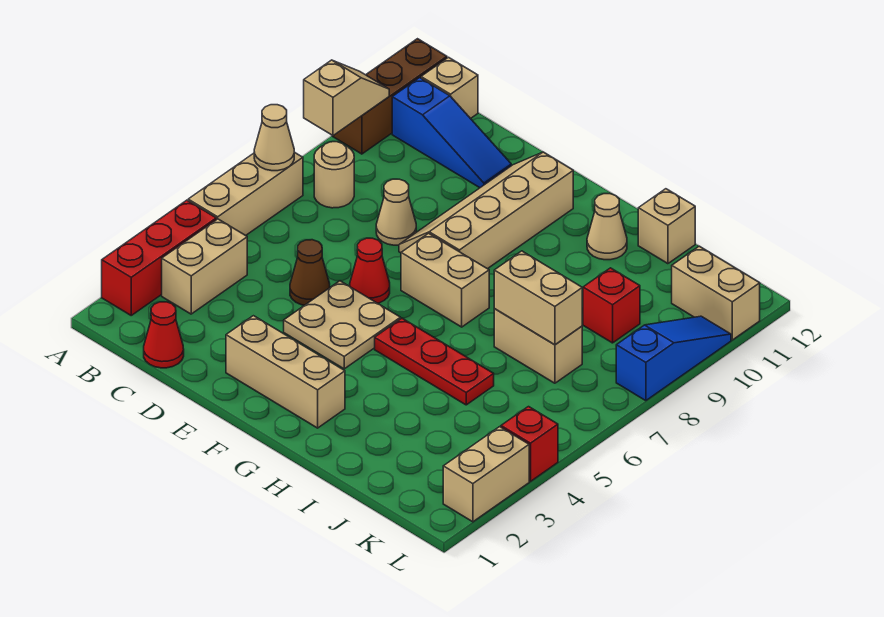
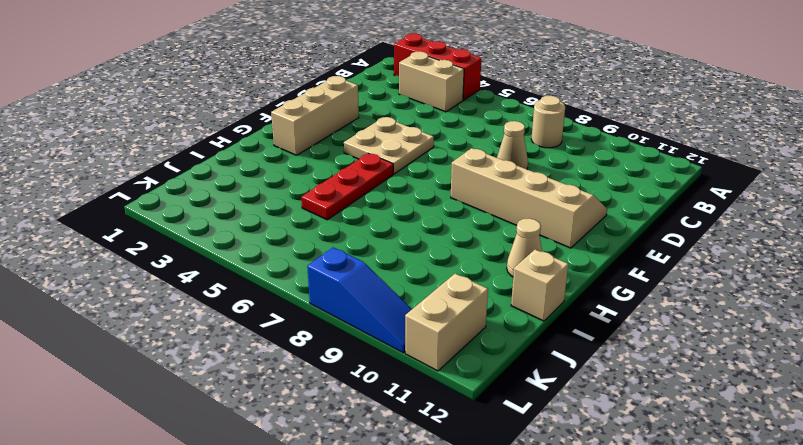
none -> tan brick A5:A7 level 1
none -> brown brick A10:A12 level 1
none -> blue slope B11:D11 level 1 top B

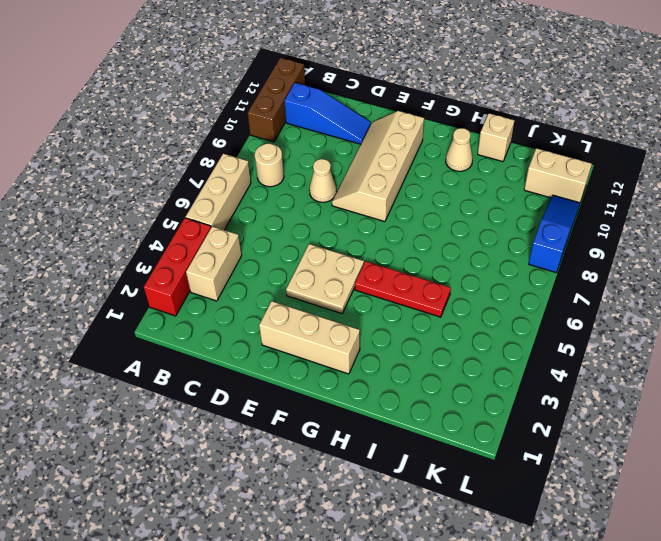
none -> tan brick B12 level 1
none -> red cone C1 level 1
none -> brown cone D5 level 1

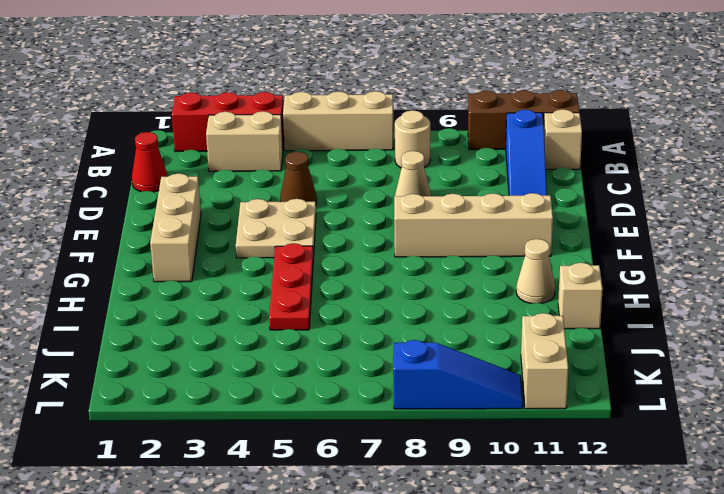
none -> red cone E6 level 1
none -> tan brick F7:G7 level 1
none -> tan brick I7:J7 level 1

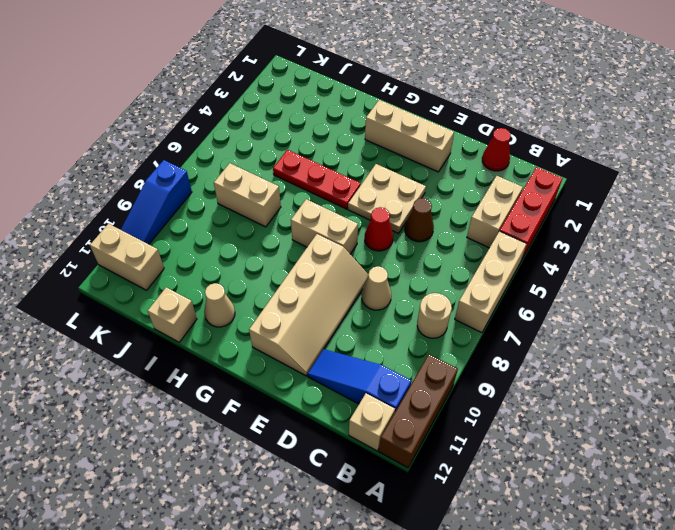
none -> red brick J9 level 1
none -> tan brick L2:L3 level 1
none -> red brick L4 level 1

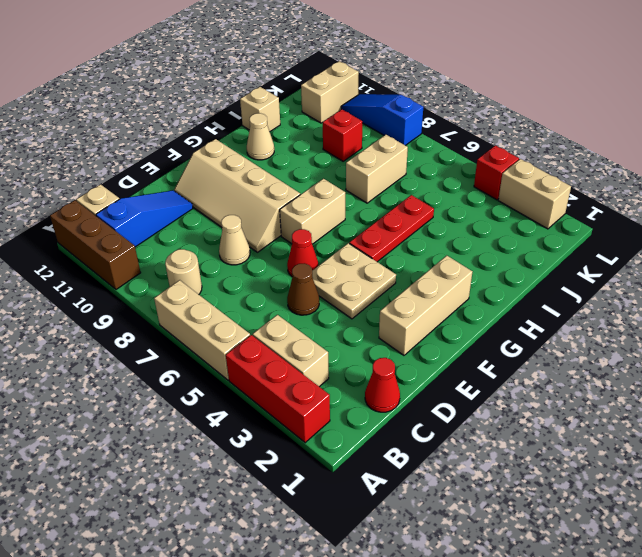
none -> tan cone A7 level 2
none -> tan slope A9:A10 level 2 top 9
none -> tan brick I7:J7 level 2

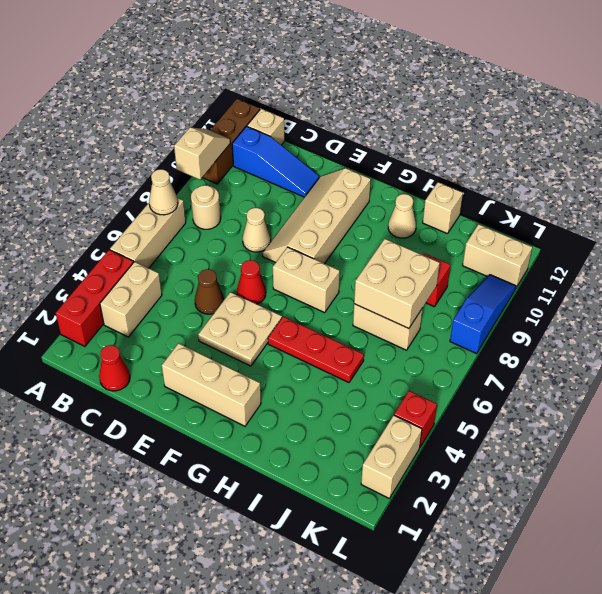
tan brick I7:J8 level 2 -> tan brick I7:J7 level 2

